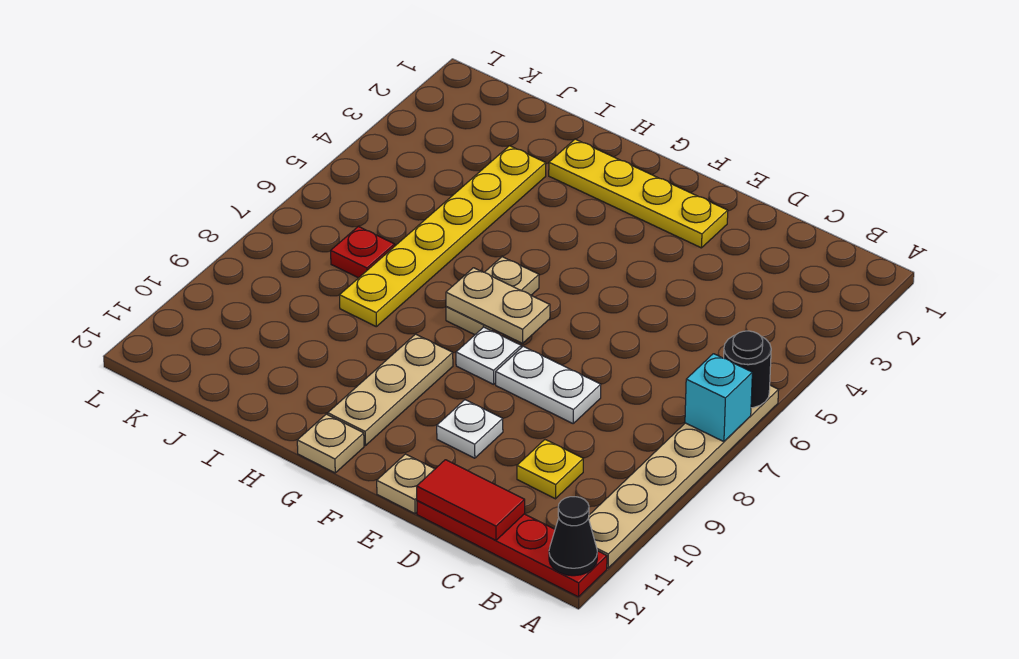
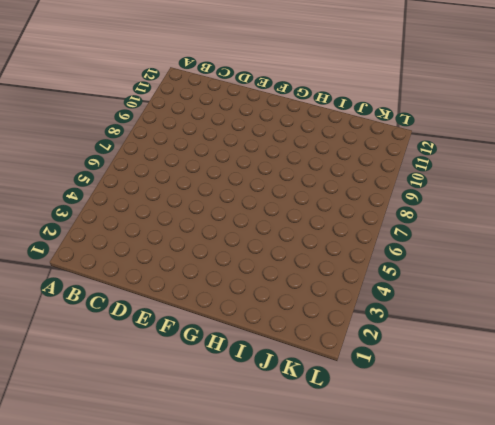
none -> tan plate A6:A11 level 1
none -> red plate A12:D12 level 1
none -> yellow plate C10 level 1

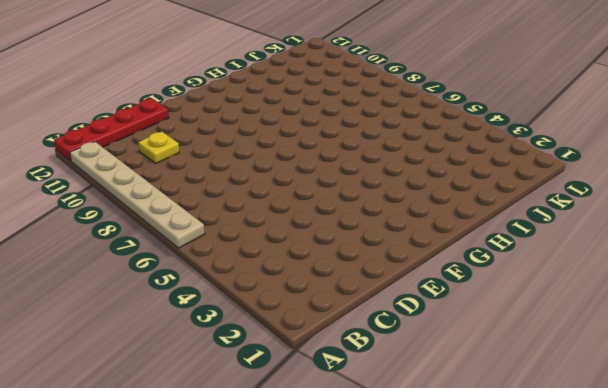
none -> white plate D8:E8 level 1
none -> yellow plate E2:H2 level 1
none -> white plate E10 level 1

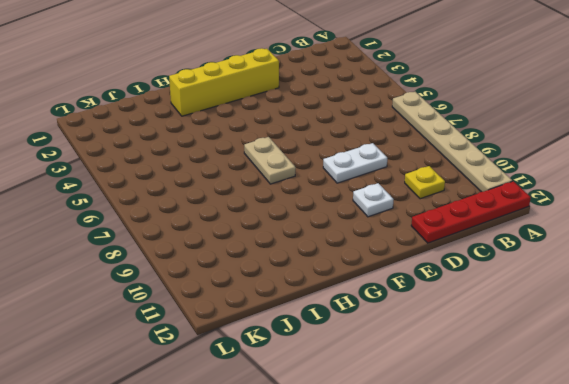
yellow brick E2:H2 level 1 -> yellow plate E2:H2 level 1
none -> tan plate E12 level 1
none -> white plate F8 level 1
none -> tan plate G9:G11 level 1

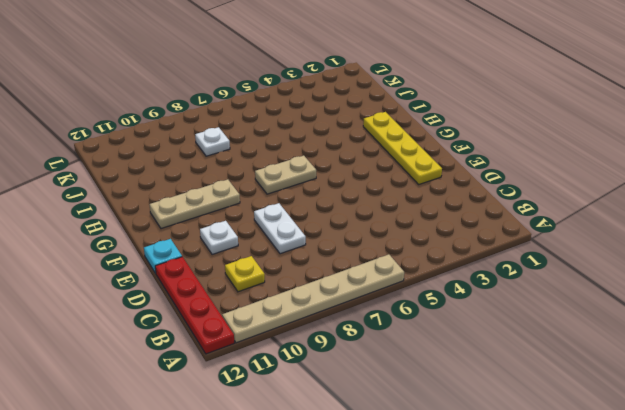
cyan plate E12 level 1 -> tan plate E12 level 1
white plate J8 level 1 -> white plate F8 level 1
none -> tan plate G12 level 1
none -> yellow plate I3:I8 level 1
none -> red plate J7 level 1

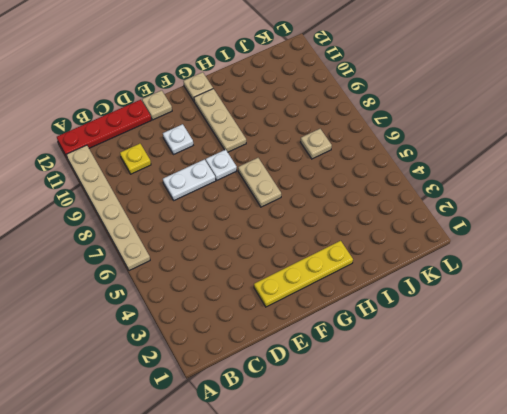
tan plate J7 level 1 -> red plate J7 level 1
none -> yellow plate I3:I8 level 1
none -> black round brick A6 level 2
none -> cyan brick A7 level 2

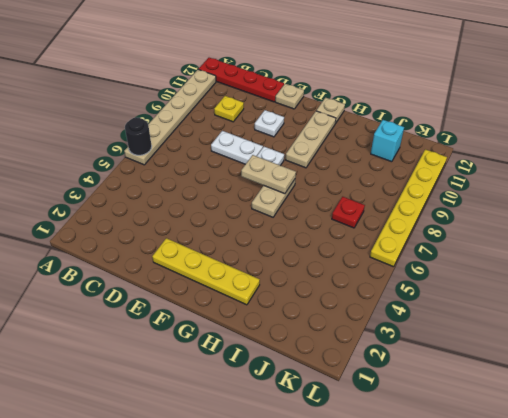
cyan brick J11 level 1 -> cyan brick A7 level 2
yellow plate L6:L11 level 1 -> yellow plate I3:I8 level 1
none -> black cone A12 level 2
none -> red tile C12:D12 level 2

